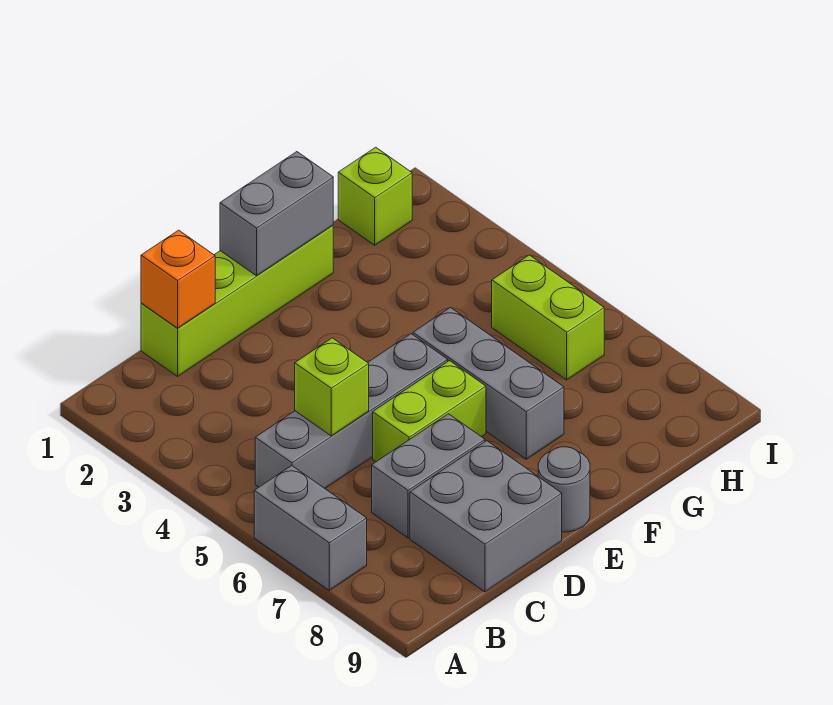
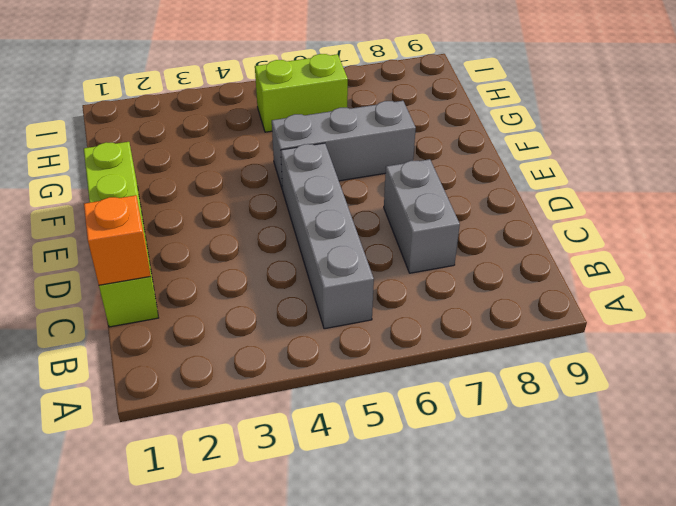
none -> grey brick A6:A7 level 1
none -> grey brick C8:D9 level 1
none -> lime brick D6:E6 level 1

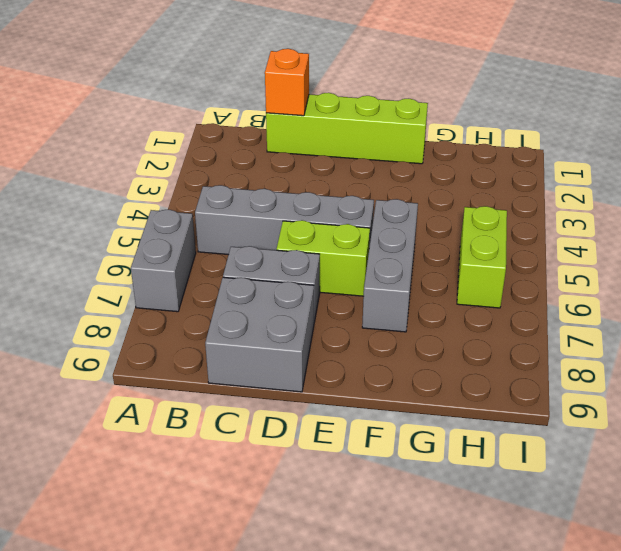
none -> grey round brick E9 level 1
none -> lime brick H1 level 1
none -> lime brick C5 level 2

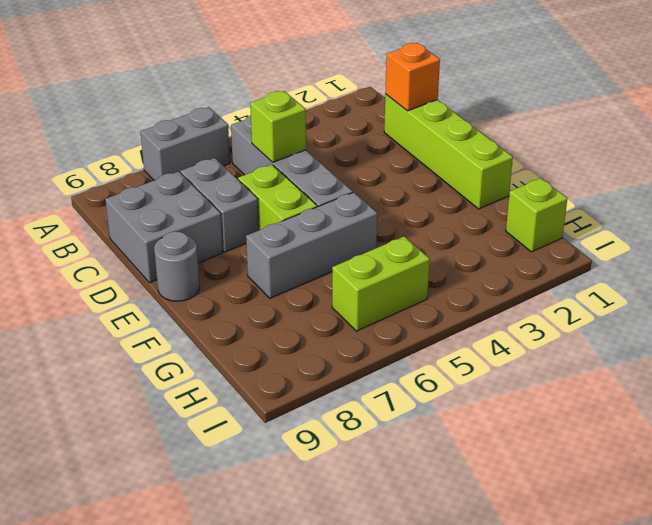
none -> grey brick E1:F1 level 2

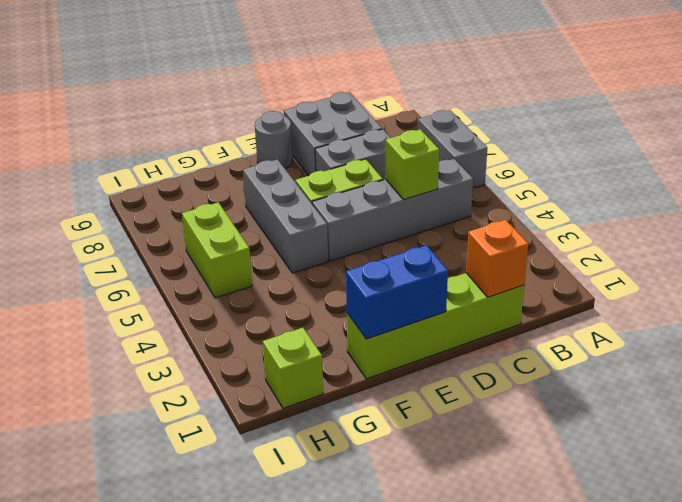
blue brick E1:F1 level 2 -> grey brick E1:F1 level 2

